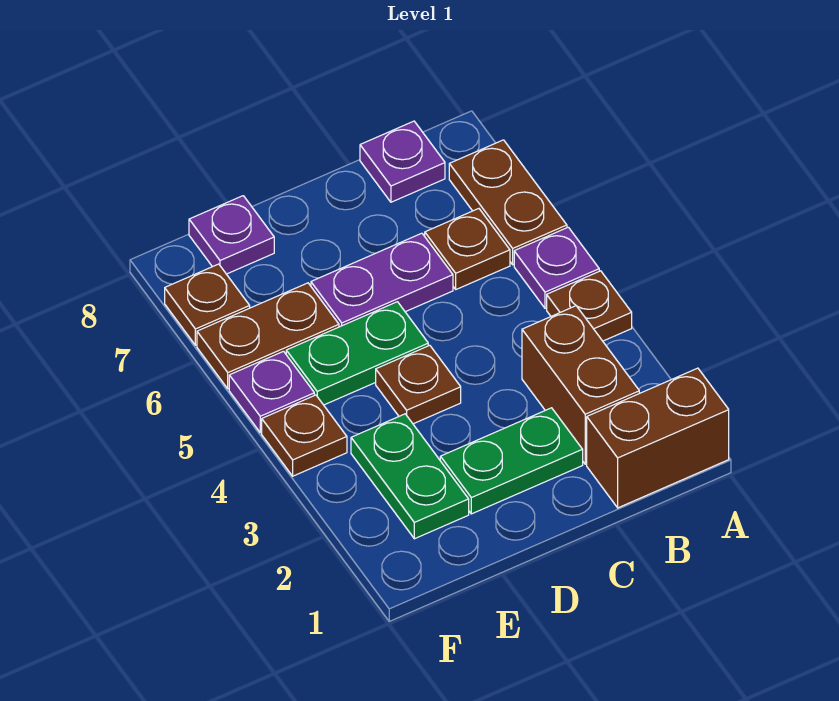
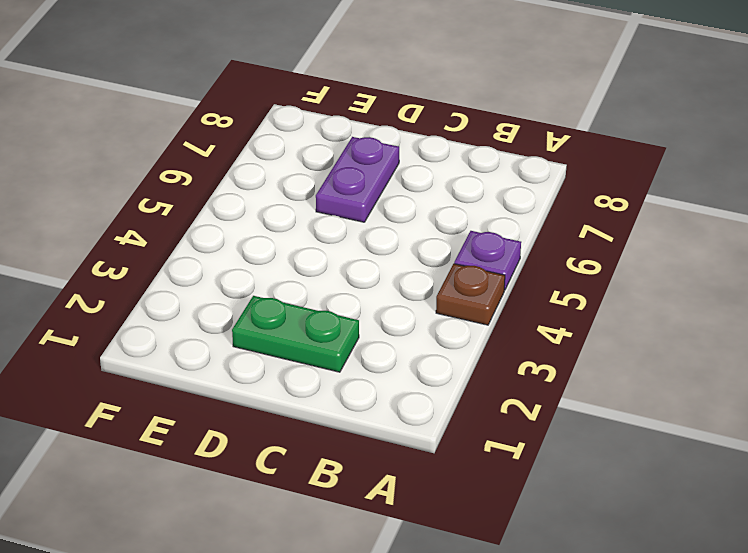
purple plate D6:D7 level 1 -> purple plate C6:D6 level 1
none -> brown brick A1:B1 level 1
none -> brown plate A6:A7 level 1
none -> brown brick B2:B3 level 1

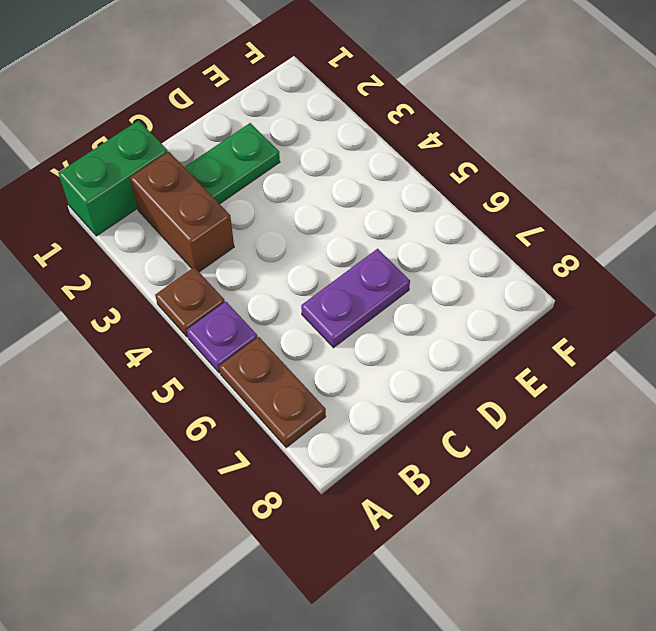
green brick A1:B1 level 1 -> brown brick A1:B1 level 1
none -> brown plate B6 level 1
none -> purple plate B8 level 1
none -> brown plate D4 level 1

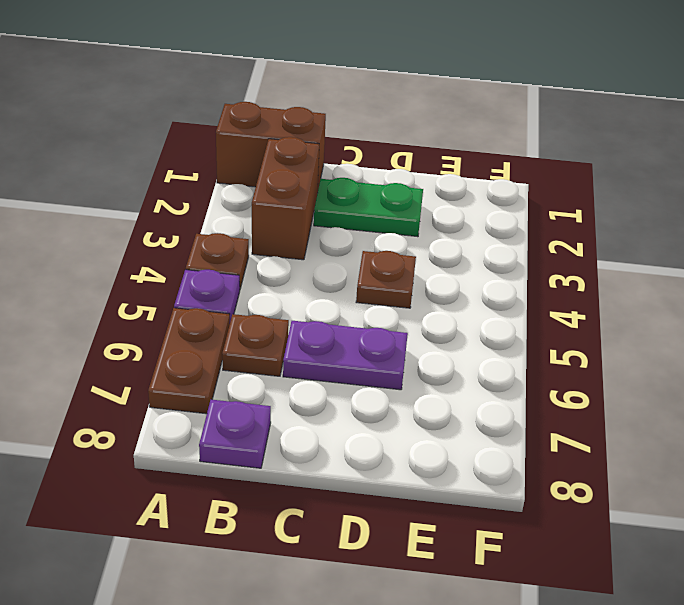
none -> green plate D5:E5 level 1
none -> green plate E2:E3 level 1
none -> brown plate E6:F6 level 1

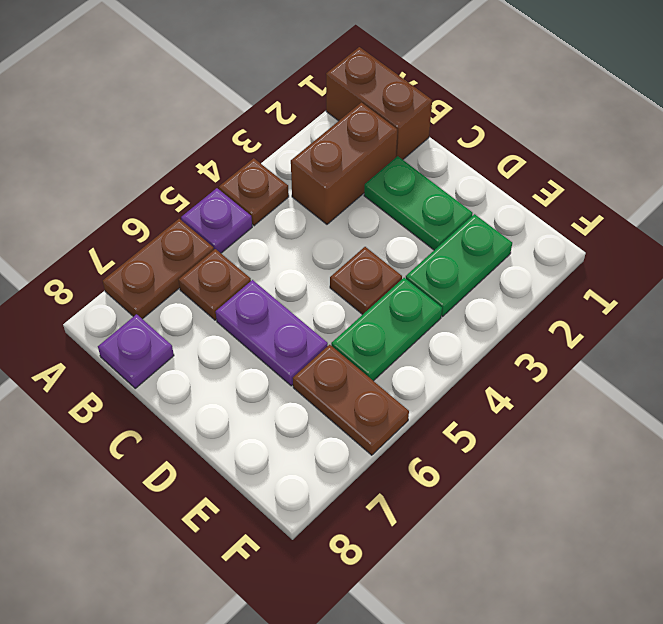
green plate E4:E5 level 1 -> green plate D5:E5 level 1
none -> purple plate E8 level 1
none -> brown plate F4 level 1
none -> purple plate F5 level 1

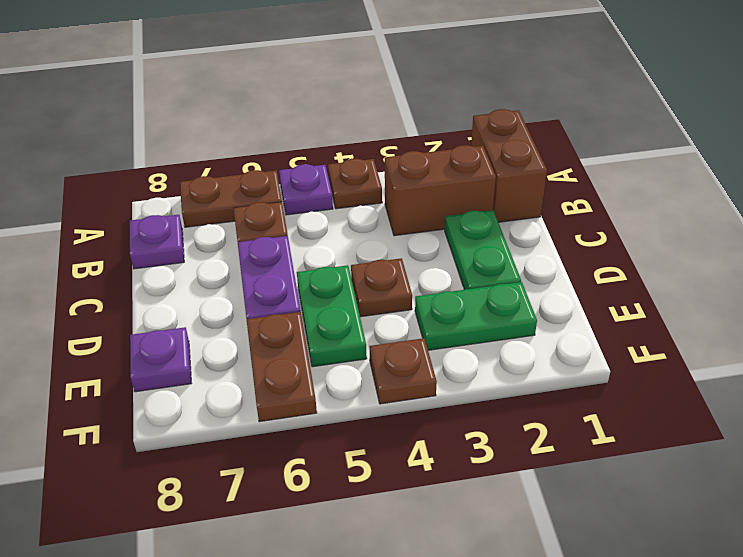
none -> purple plate F5 level 1
none -> brown plate F7 level 1

